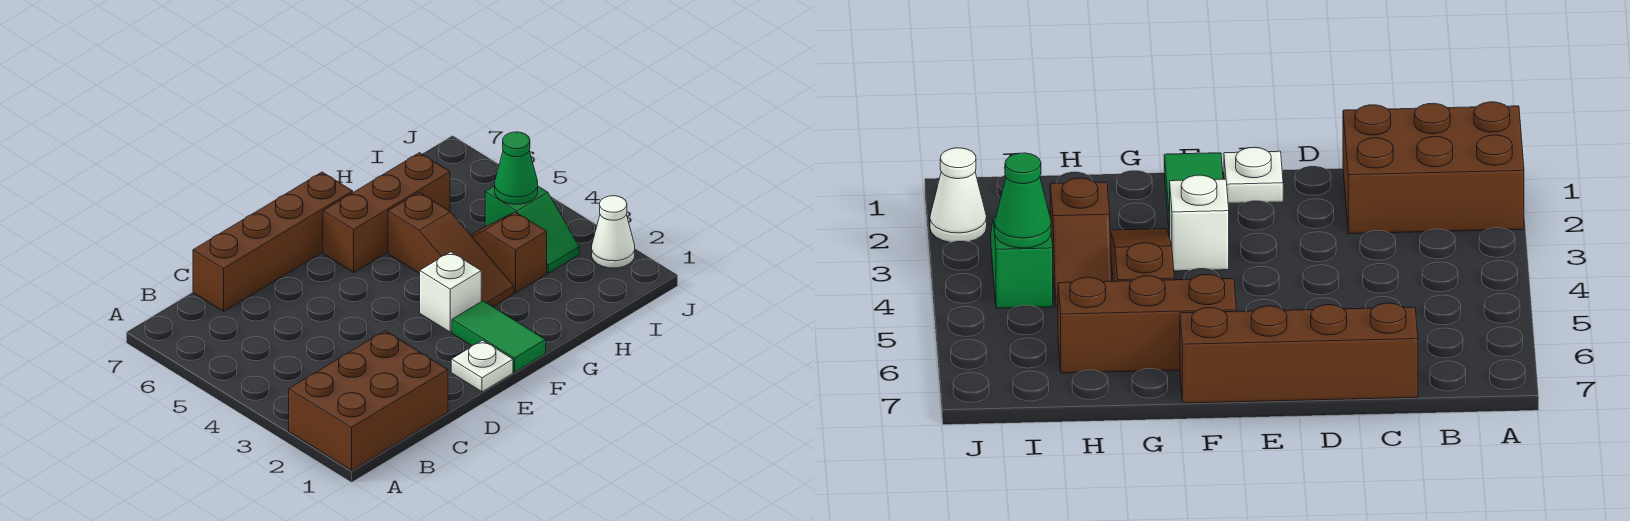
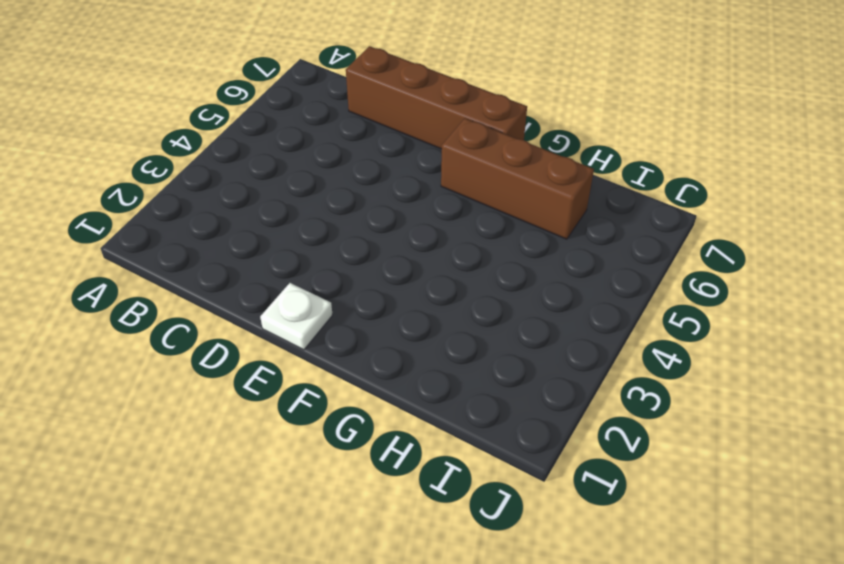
none -> brown brick A1:C2 level 1
none -> green tile F1:F2 level 1

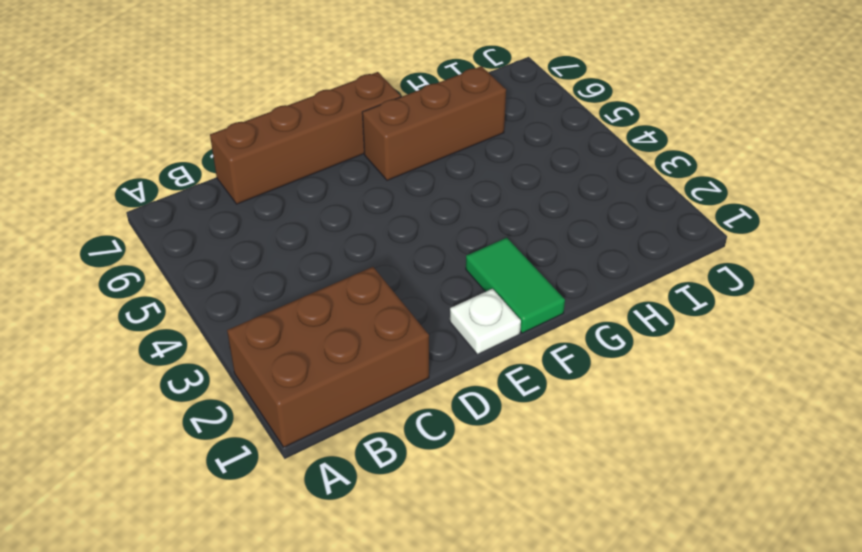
none -> white brick F3 level 1
none -> brown slope G3:G5 level 1 top 5

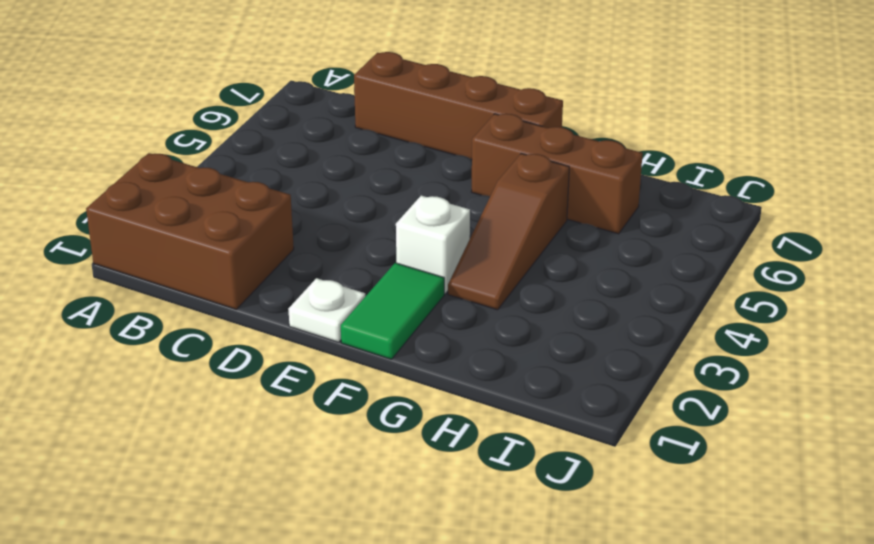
none -> brown slope H3:H4 level 1 top 3
none -> green slope I3:I4 level 1 top 4

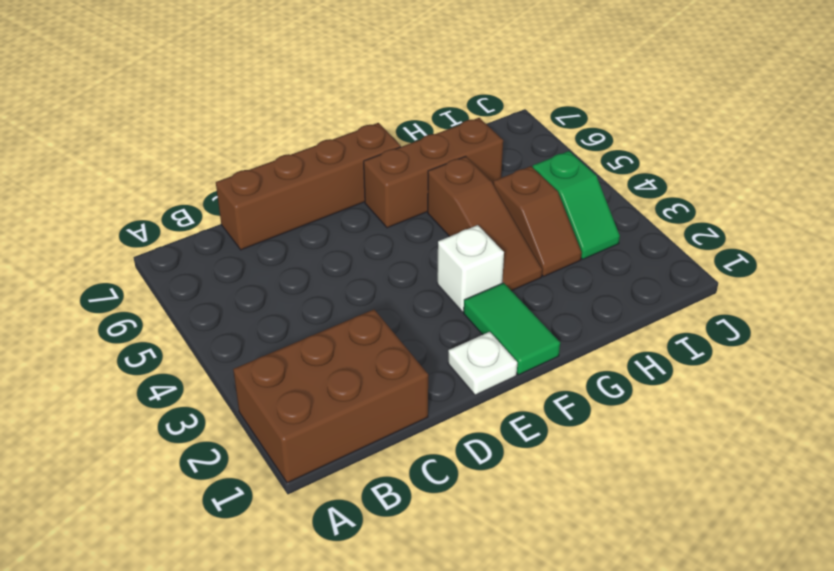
brown slope H3:H4 level 1 top 4 -> brown slope H3:H4 level 1 top 3
none -> white cone J2 level 1
none -> green cone I4 level 2

